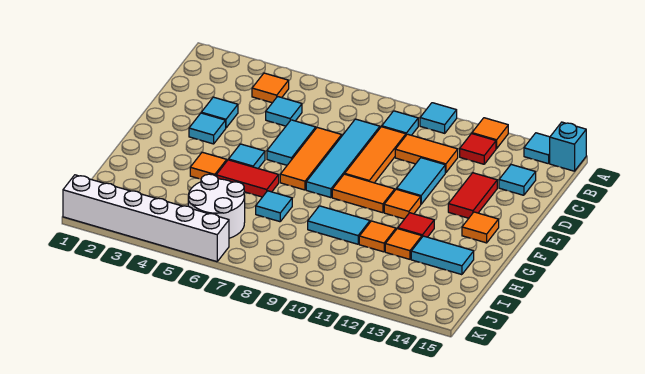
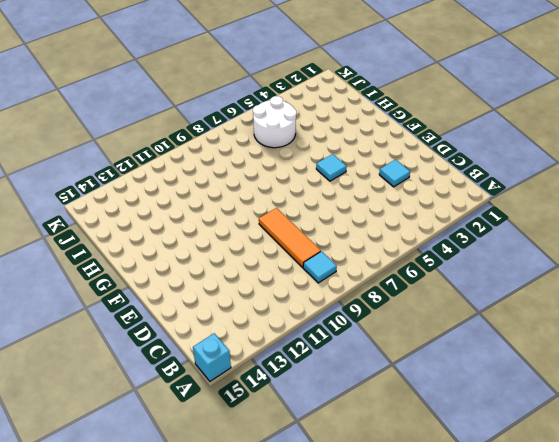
none -> cyan tile A10 level 1
none -> orange tile A12 level 1
none -> cyan tile A14 level 1
none -> orange tile B4 level 1

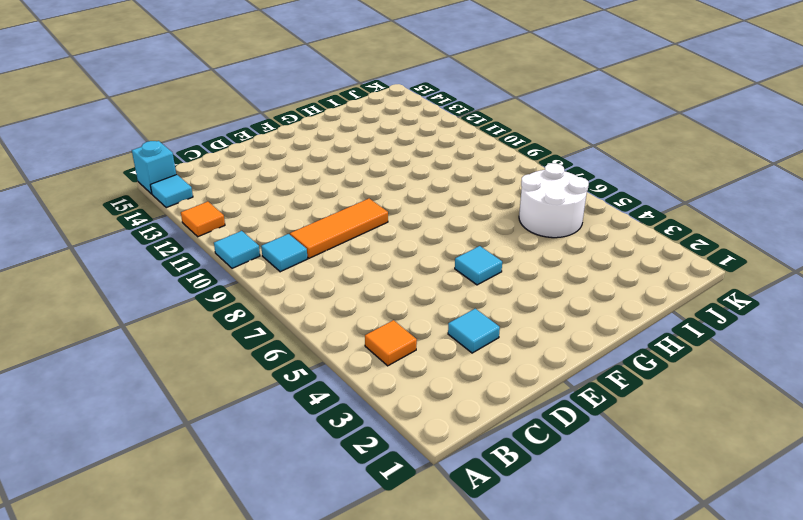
none -> red tile B12 level 1
none -> cyan tile C5 level 1
none -> cyan tile C8:F8 level 1
none -> orange tile C10:C11 level 1

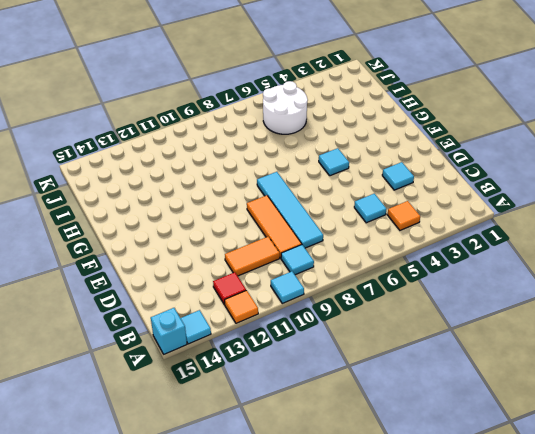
none -> cyan tile C14 level 1
none -> cyan tile D6:E6 level 1
none -> orange tile D7:F7 level 1
none -> cyan tile D11:E11 level 1

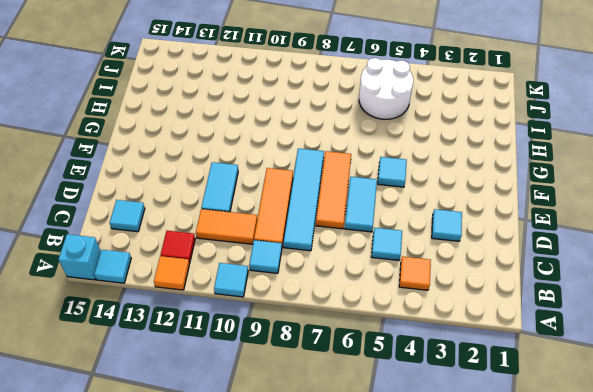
none -> red tile D13:E13 level 1
none -> cyan tile E3 level 1
none -> orange tile F9:F10 level 1
none -> orange tile F11 level 1

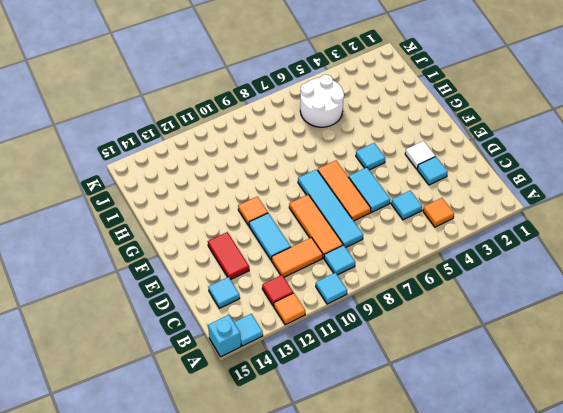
white tile E3 level 1 -> cyan tile E3 level 1
none -> orange tile F9:F10 level 1
none -> orange tile F14 level 1
none -> orange tile G4 level 1
none -> red tile G5:G6 level 1

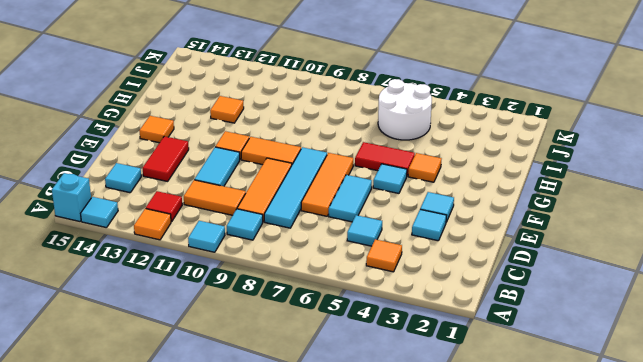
none -> red tile G12 level 1
none -> cyan tile H7 level 1
none -> cyan tile H9:H10 level 1
none -> orange tile H11 level 1

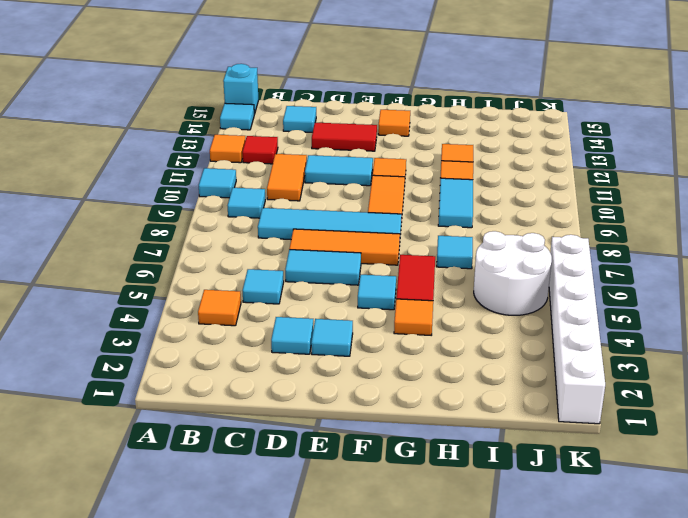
none -> orange tile C9:E9 level 1
none -> red tile G12 level 1
none -> cyan tile H13:H14 level 1

